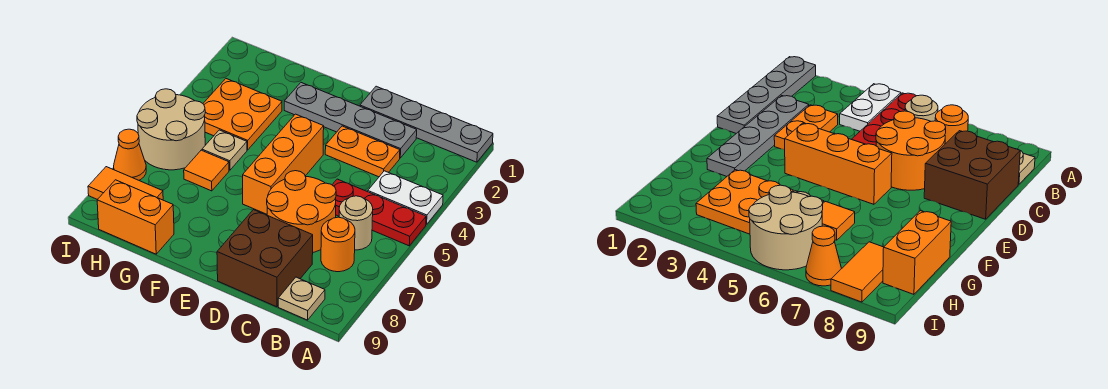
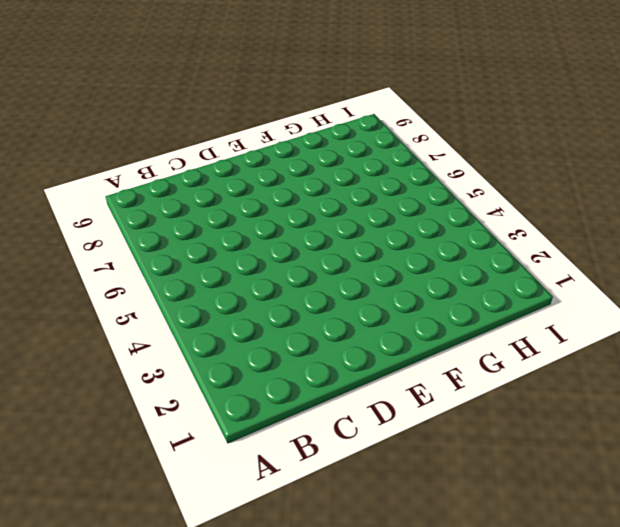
none -> grey plate A1:D1 level 1
none -> white plate A4:B4 level 1
none -> red plate A5:C5 level 1

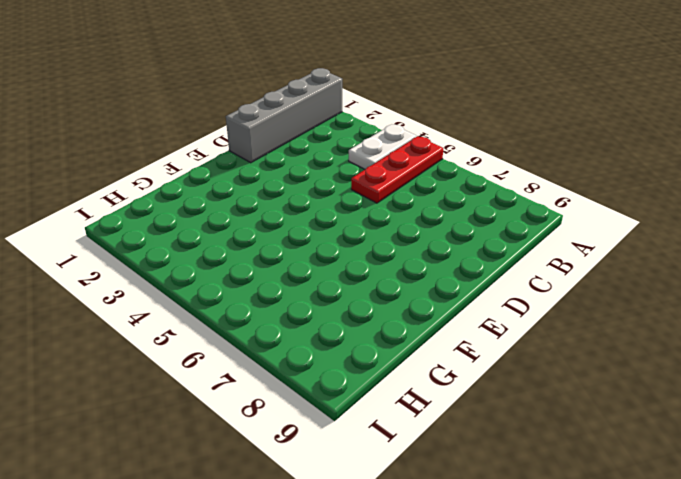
grey brick A1:D1 level 1 -> grey plate A1:D1 level 1
none -> tan round brick B6 level 1
none -> orange round brick B7 level 1
none -> tan plate B9 level 1

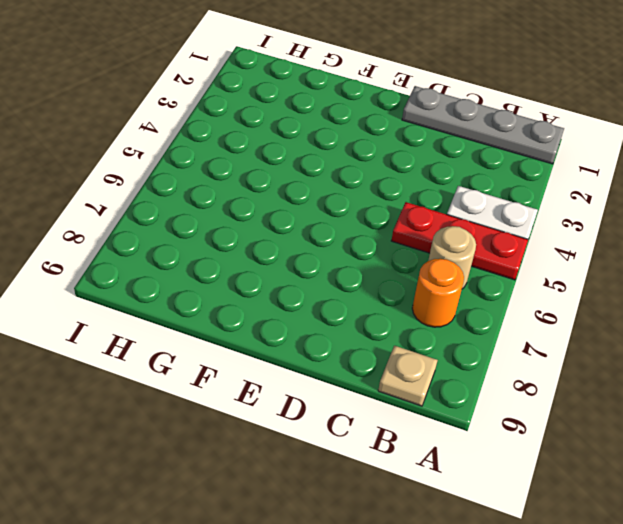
none -> grey plate C2:F2 level 1
none -> orange plate C3:D3 level 1
none -> orange round brick C6:D7 level 1

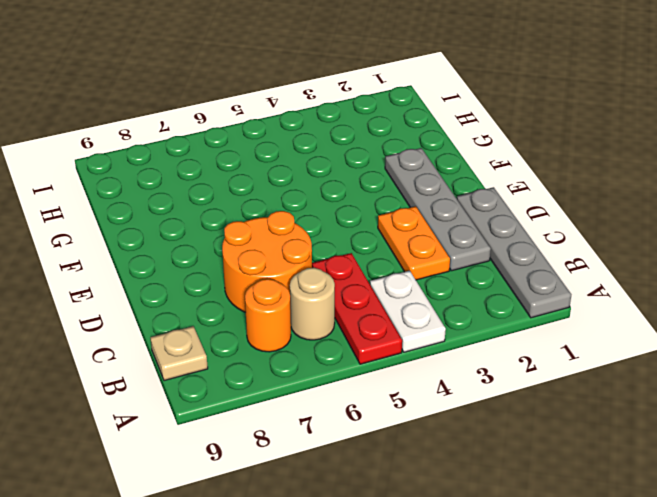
none -> brown brick C8:D9 level 1
none -> orange brick E4:E6 level 1
none -> orange plate G3:H4 level 1

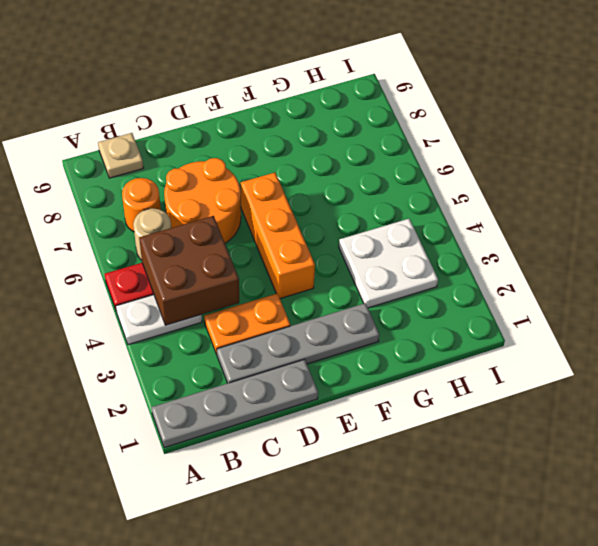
brown brick B4:C5 level 2 -> brown brick C8:D9 level 1
white plate G3:H4 level 1 -> orange plate G3:H4 level 1
none -> tan plate G5 level 1
none -> orange tile G6 level 1
none -> orange brick G9:H9 level 1

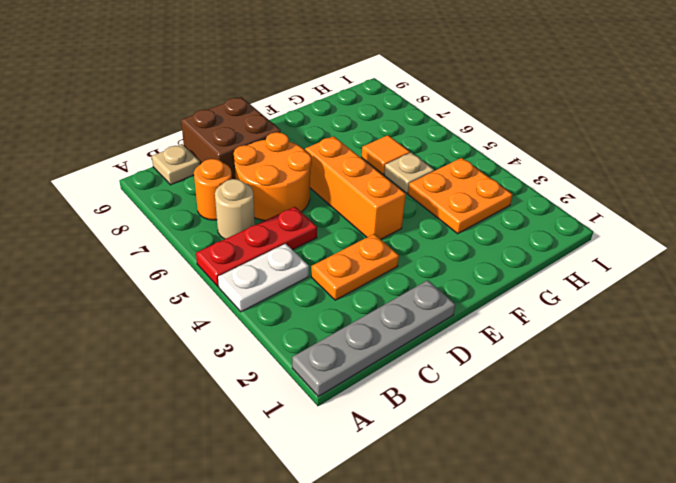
none -> grey plate C2:F2 level 1
none -> orange brick G9:H9 level 1
none -> tan round brick H5:I6 level 1

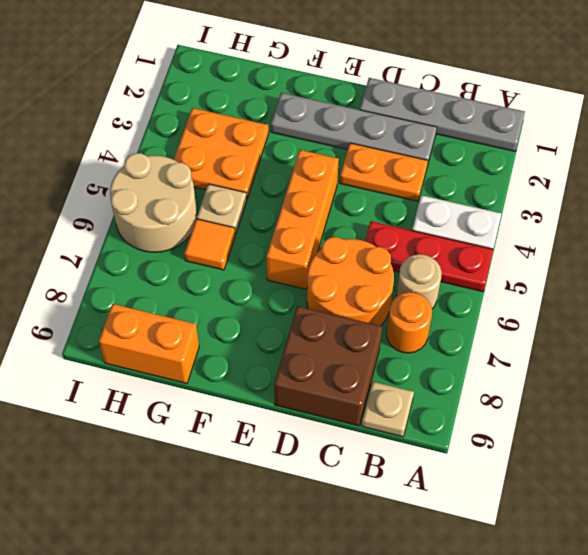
none -> orange tile H8:I8 level 1
none -> orange cone I7 level 1

